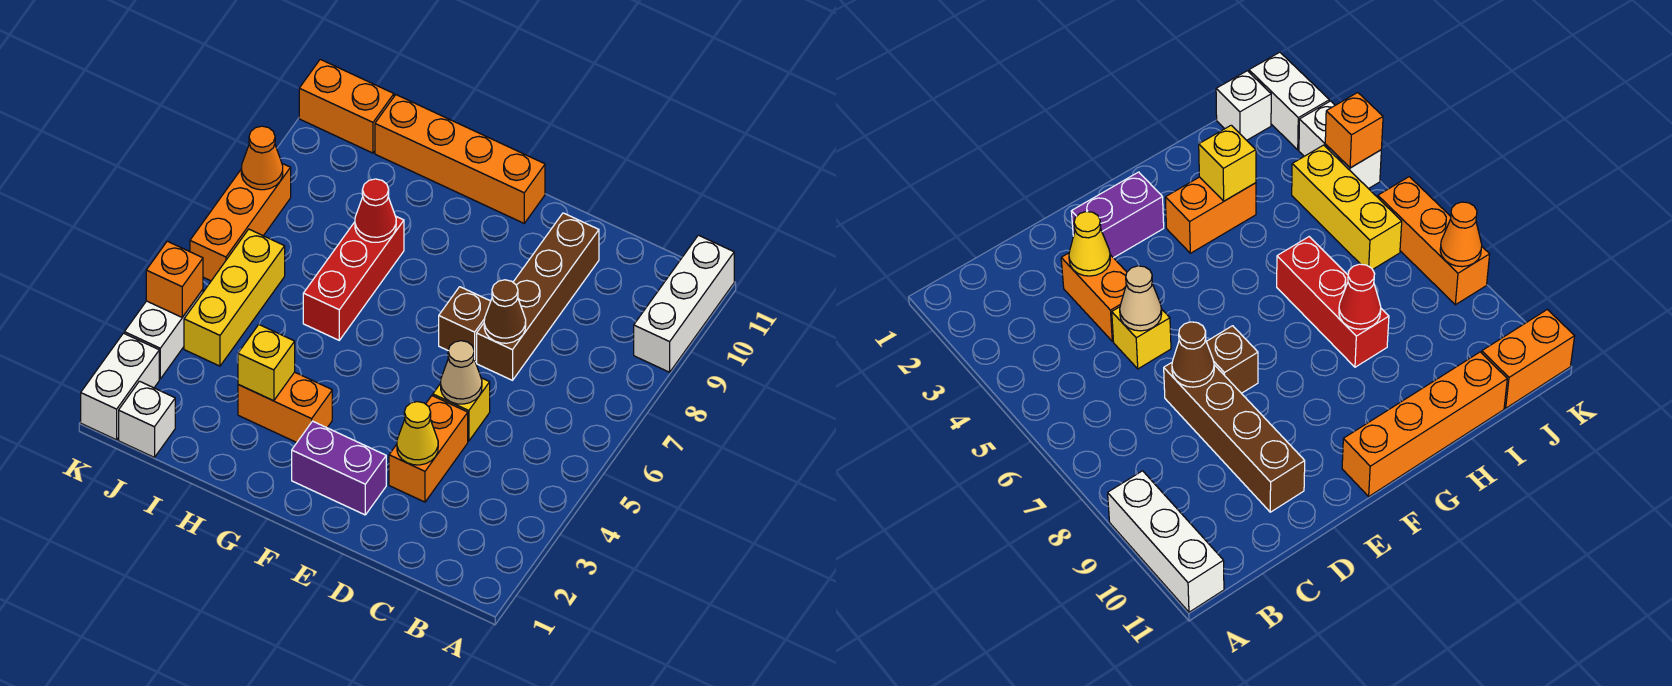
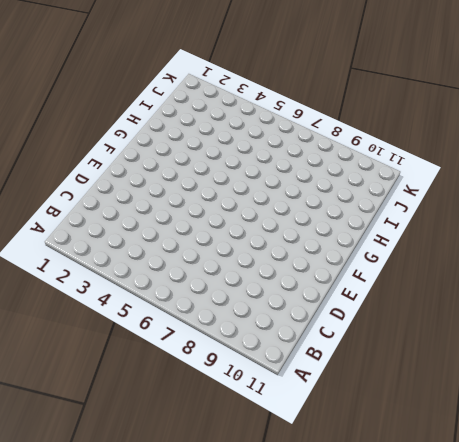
none -> white brick A9:A11 level 1
none -> orange brick D3:D4 level 1
none -> yellow brick D5 level 1

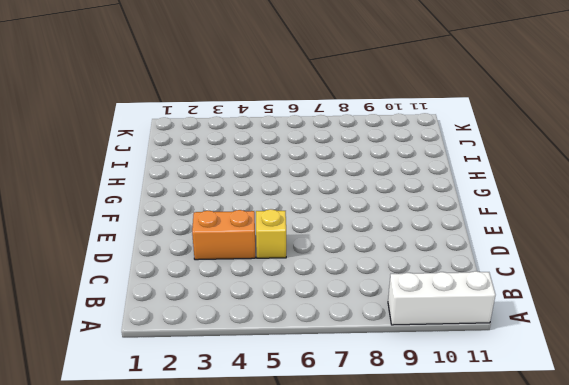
none -> brown brick D7:D10 level 1
none -> purple brick E2:F2 level 1
none -> brown brick E7 level 1

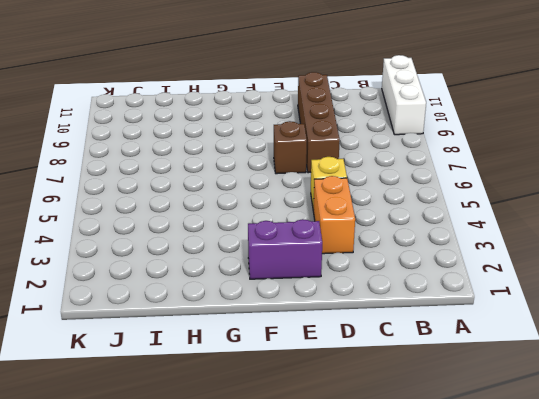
none -> orange brick F11:I11 level 1
none -> orange brick G3:H3 level 1
none -> red brick H6:H8 level 1

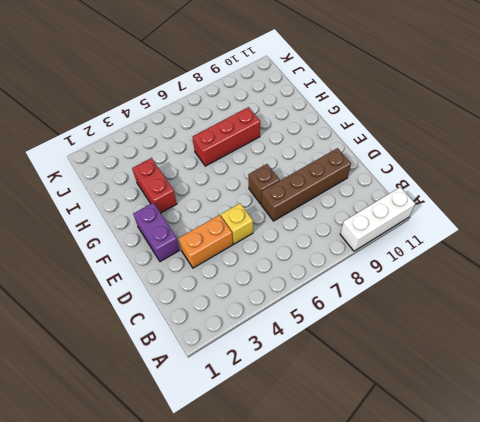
red brick G3:H3 level 1 -> orange brick G3:H3 level 1
none -> orange brick F11:I11 level 1
none -> white brick J1 level 1
none -> yellow brick J4:J6 level 1

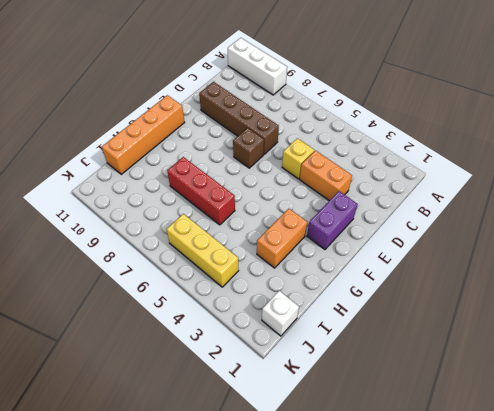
none -> orange brick J11:K11 level 1
none -> white brick K1:K2 level 1
none -> white brick K3:K4 level 1

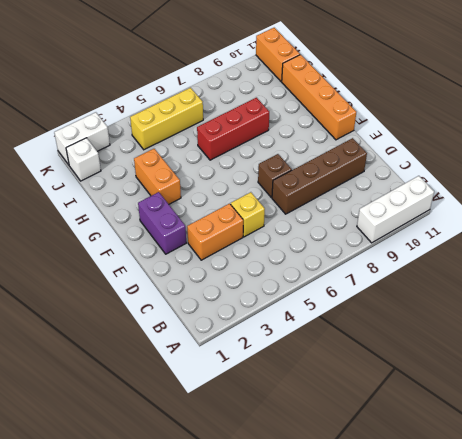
none -> white brick K3:K4 level 1
none -> orange brick K6:K8 level 1
none -> yellow cone D3 level 2

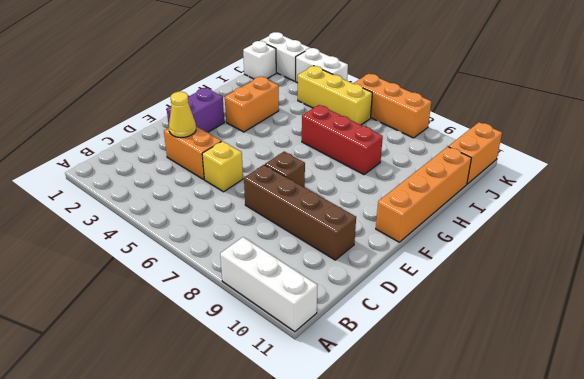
none -> tan cone D5 level 2
none -> brown cone D7 level 2
none -> yellow brick H3 level 2

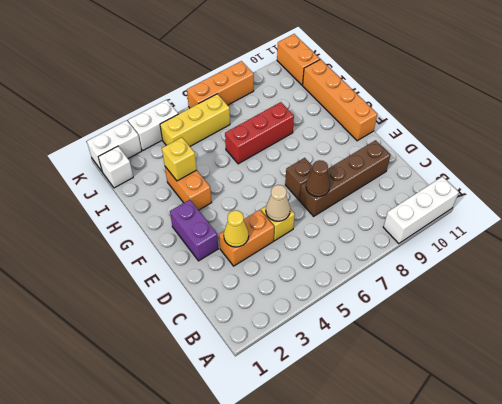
none -> red cone H8 level 2
none -> orange brick K4 level 2
none -> orange cone K8 level 2

